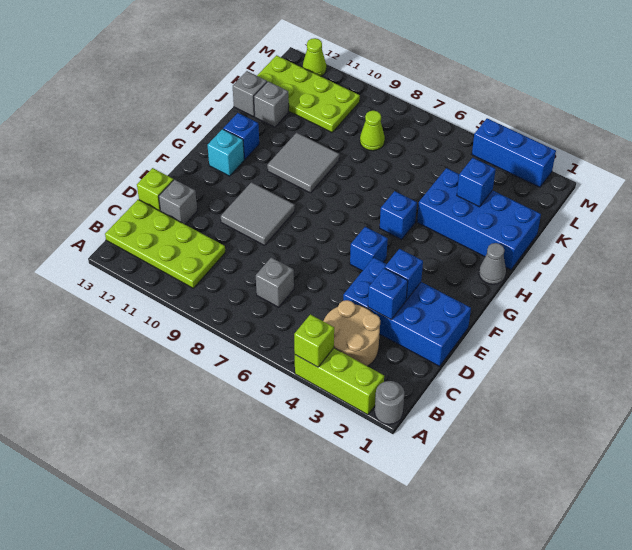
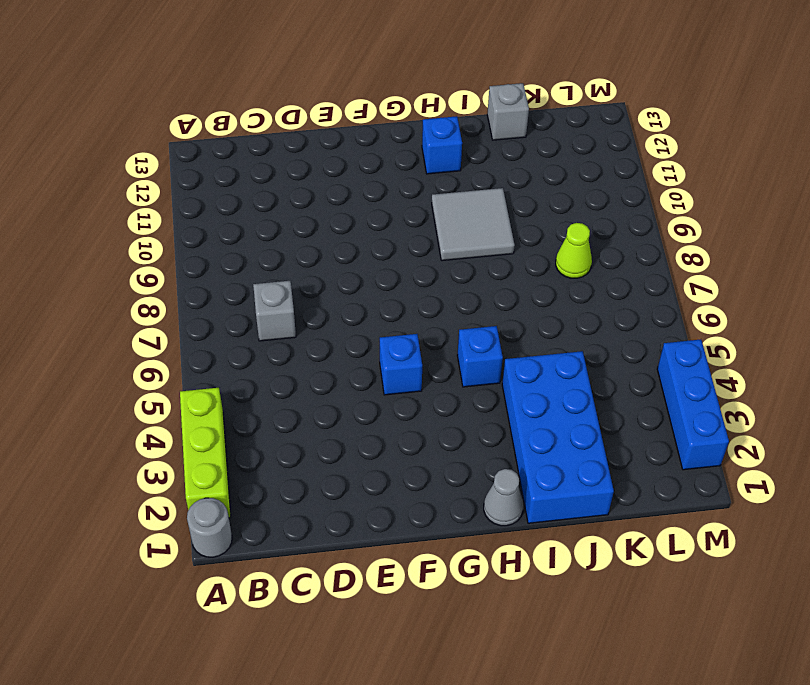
none -> tan round brick B3:C4 level 1
none -> lime plate B10:C13 level 1
none -> blue brick D1:E4 level 1

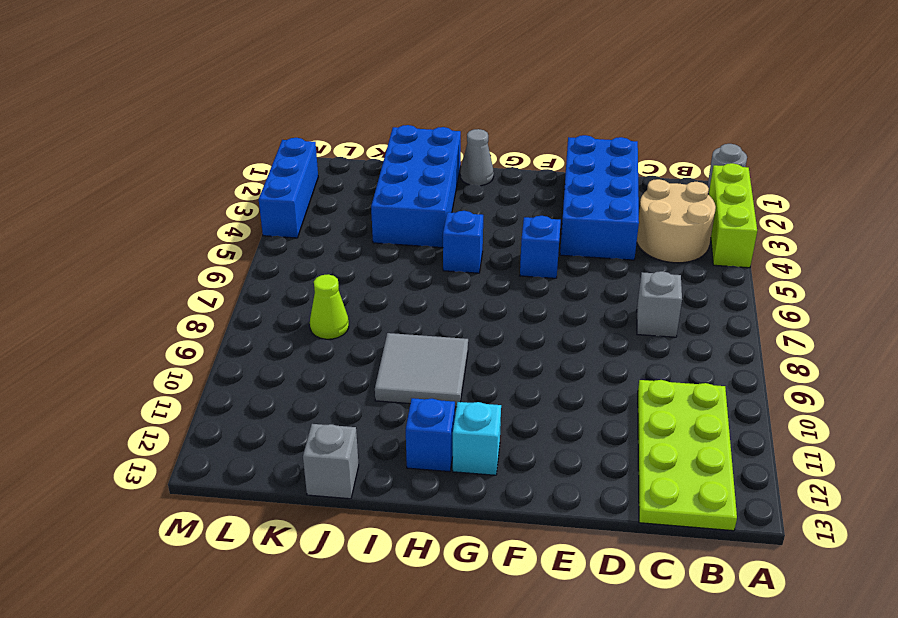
none -> grey brick D12 level 1
none -> lime brick D13 level 1
none -> grey tile E9:F10 level 1

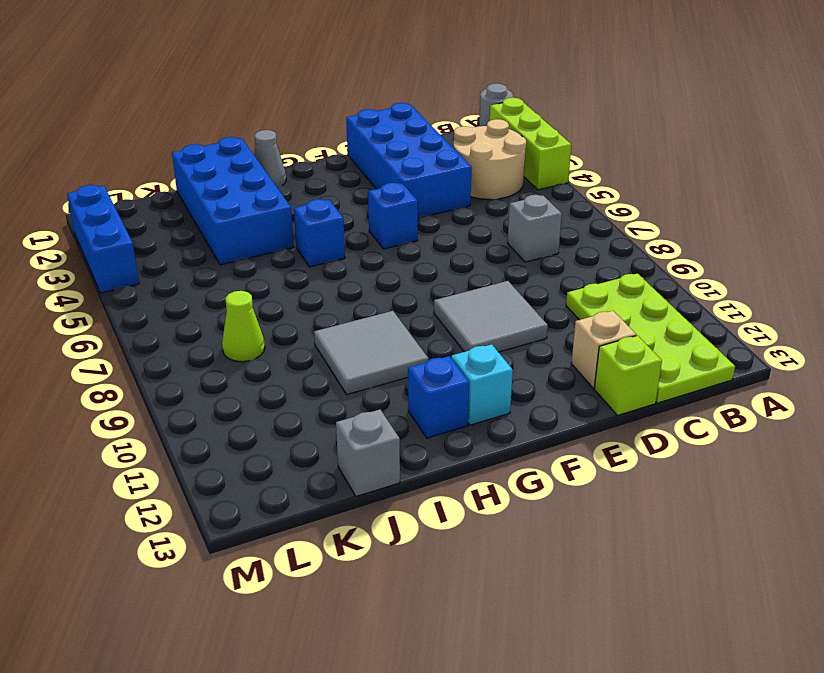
tan brick D12 level 1 -> grey brick D12 level 1
none -> grey brick J12 level 1
none -> lime plate K10:L13 level 1
none -> lime cone M12 level 1

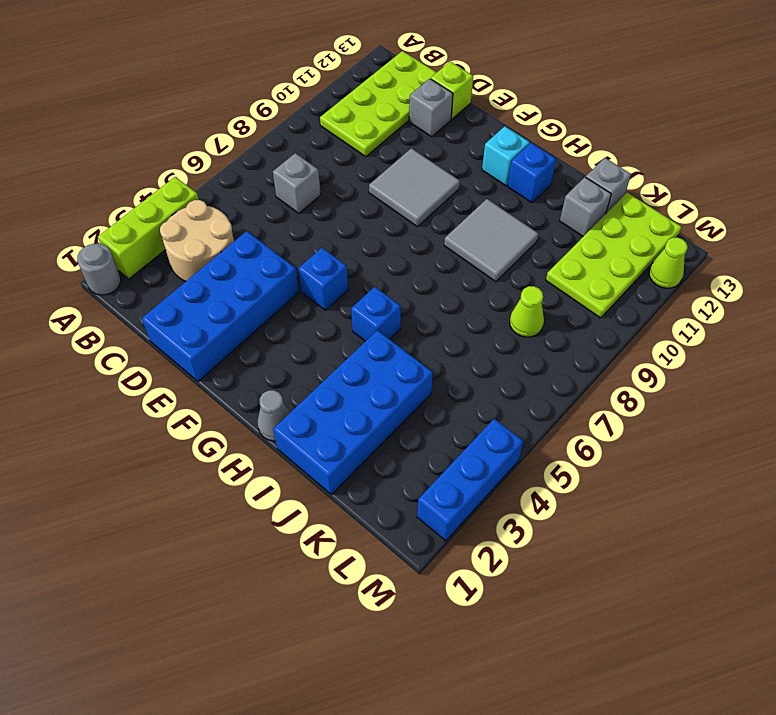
none -> lime brick A4 level 2
none -> blue brick D3 level 2
none -> blue brick E3 level 2

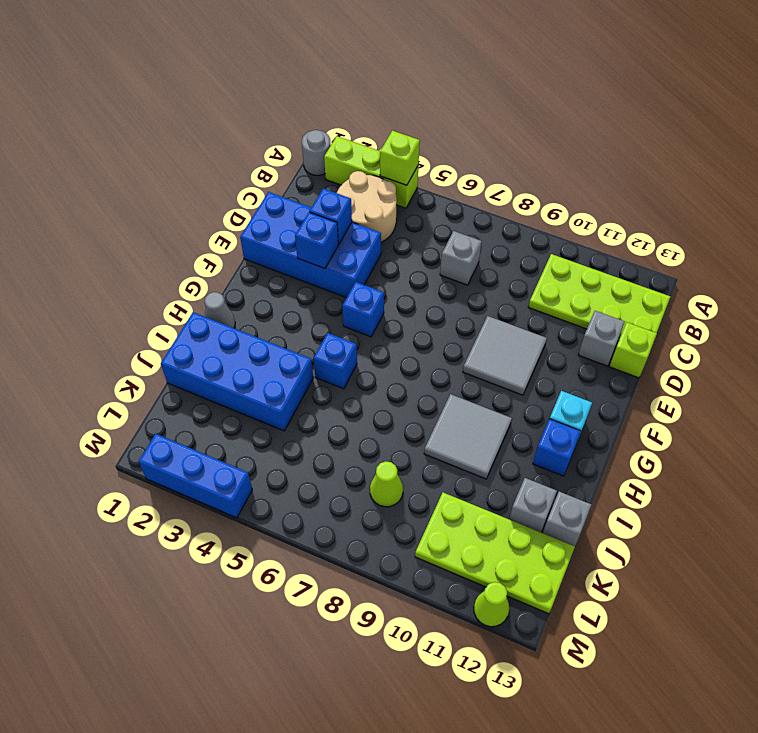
none -> blue brick J3 level 2

